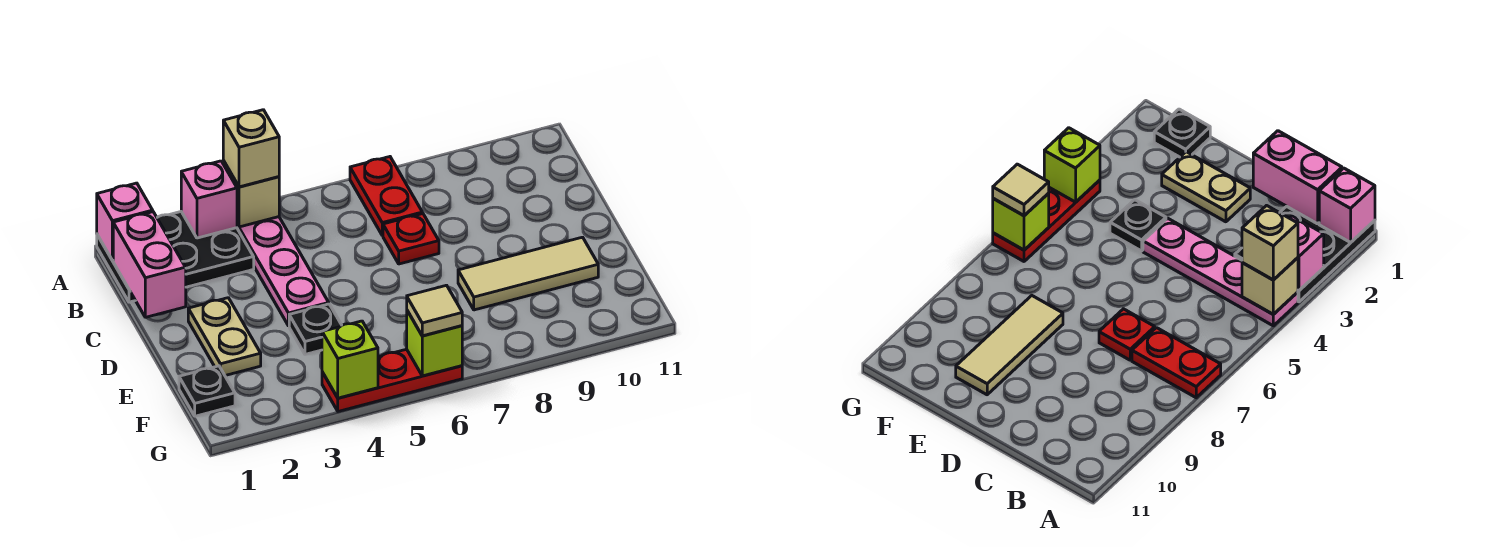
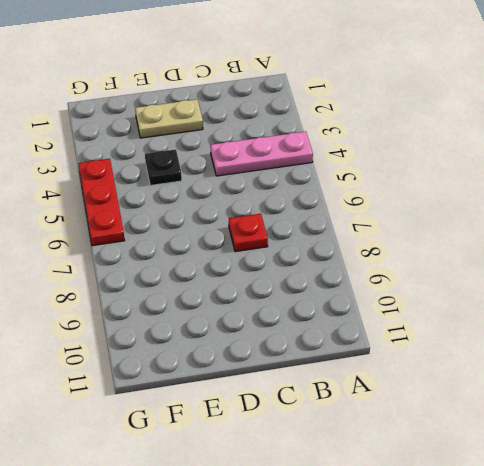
pink plate A4:C4 level 1 -> pink plate A4:D4 level 1
none -> black plate A1:B3 level 1
none -> red plate A7:B7 level 1
none -> tan tile E8:E10 level 1

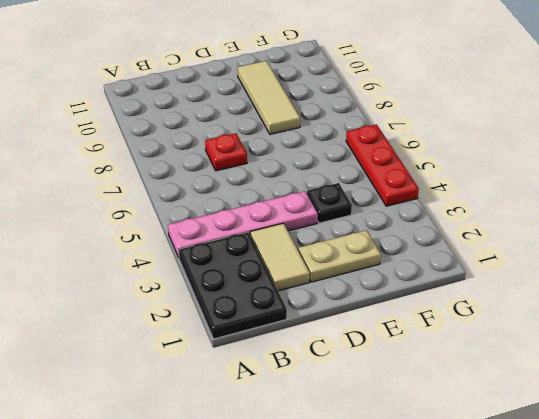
tan tile C2:C3 level 1 -> none
none -> red plate A7:B7 level 1
none -> black plate F1 level 1
none -> pink brick A1 level 2

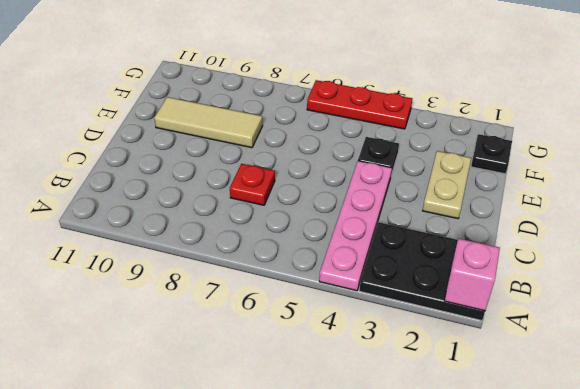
none -> red plate A7:B7 level 1
none -> pink brick A3 level 2
none -> tan brick A4 level 2

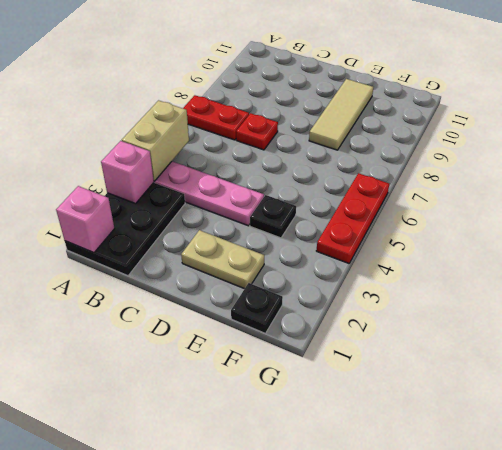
tan brick A4:A5 level 2 -> tan brick A4 level 2
none -> pink brick B1:C1 level 2
none -> lime brick G4 level 2
none -> lime brick G6 level 2

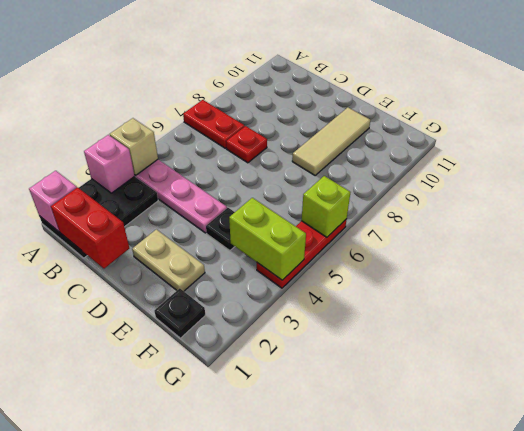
red brick B1:C1 level 2 -> pink brick B1:C1 level 2
lime brick F4:G4 level 2 -> lime brick G4 level 2
none -> tan brick A4 level 3
none -> tan tile G6 level 3

